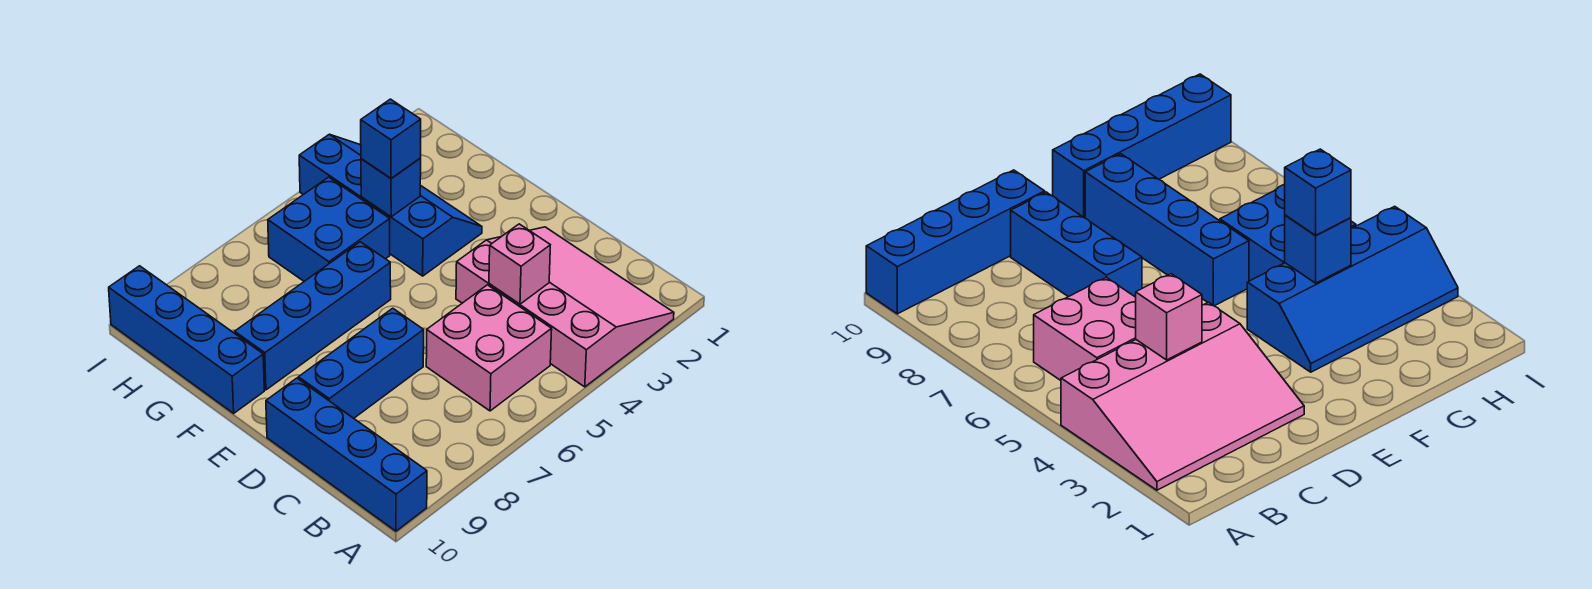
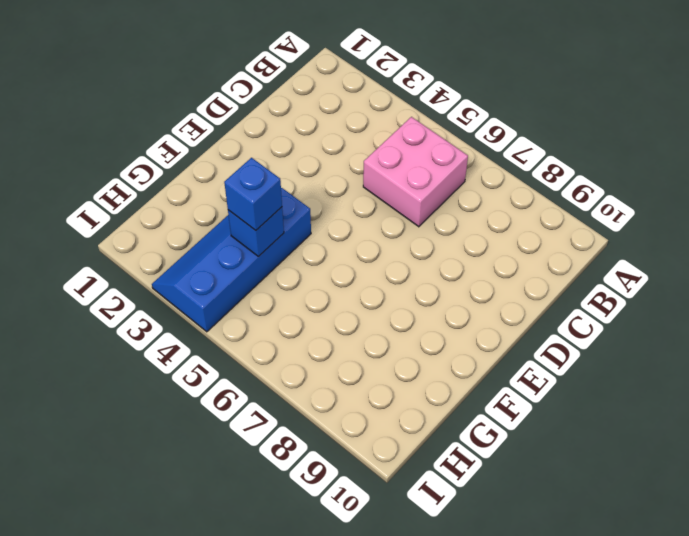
none -> pink slope A2:D4 level 1 top 4
none -> blue brick A10:D10 level 1

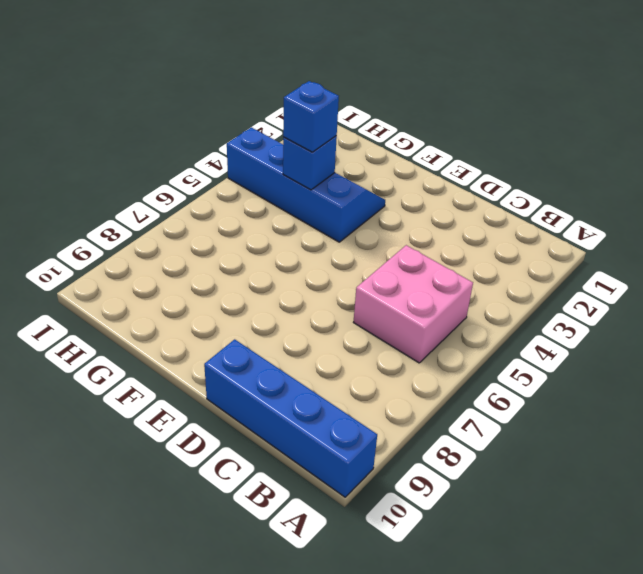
none -> pink slope A2:D4 level 1 top 4
none -> blue brick D7:D9 level 1

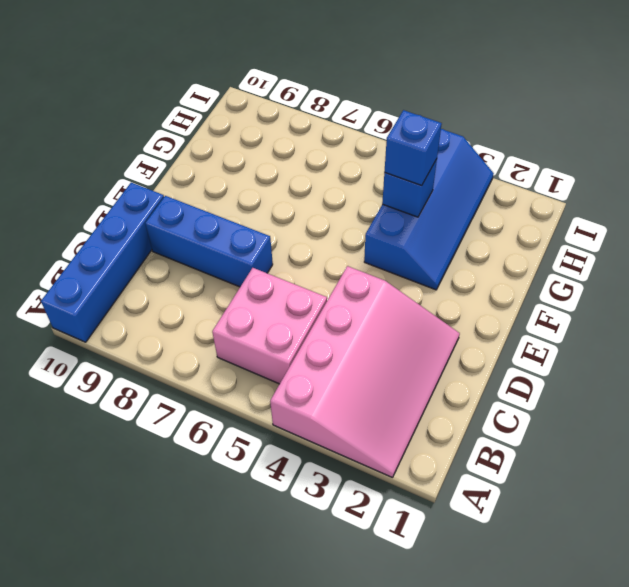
none -> blue brick F6:F9 level 1
none -> blue brick F10:I10 level 1

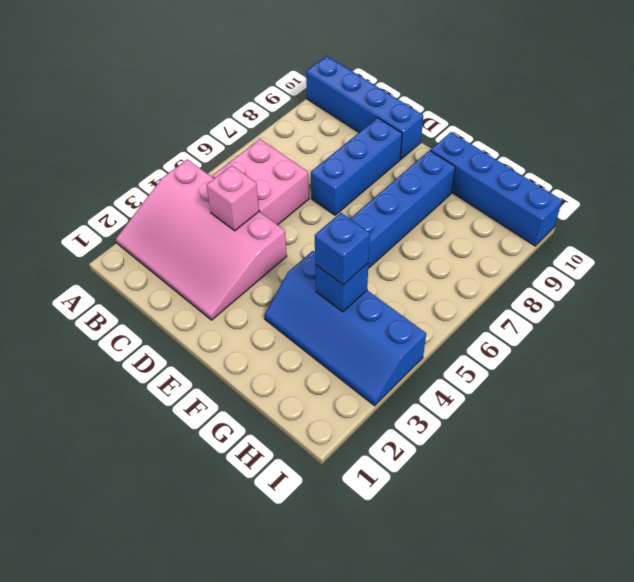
none -> blue brick G5:H6 level 1

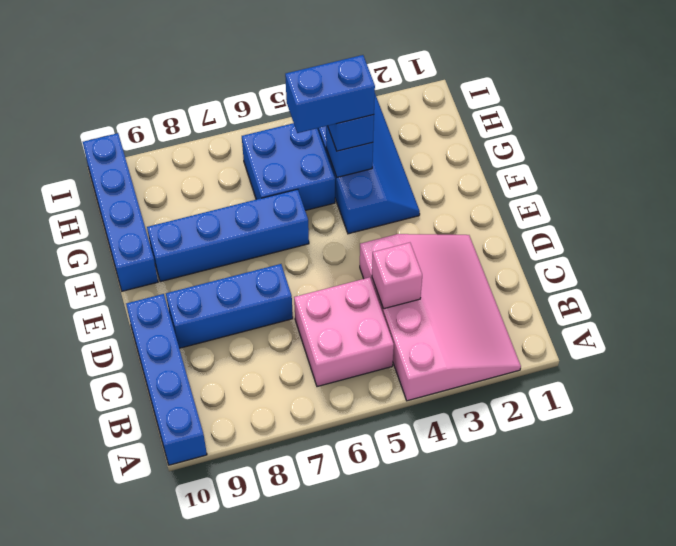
blue brick G4:G5 level 4 -> none

